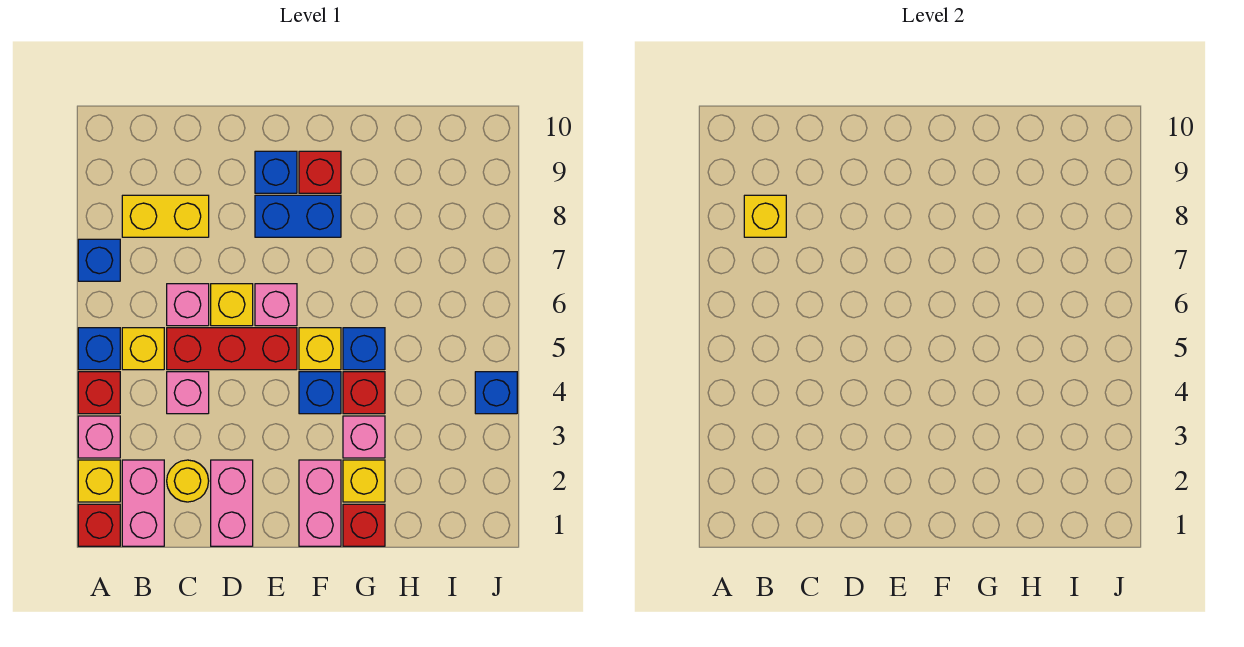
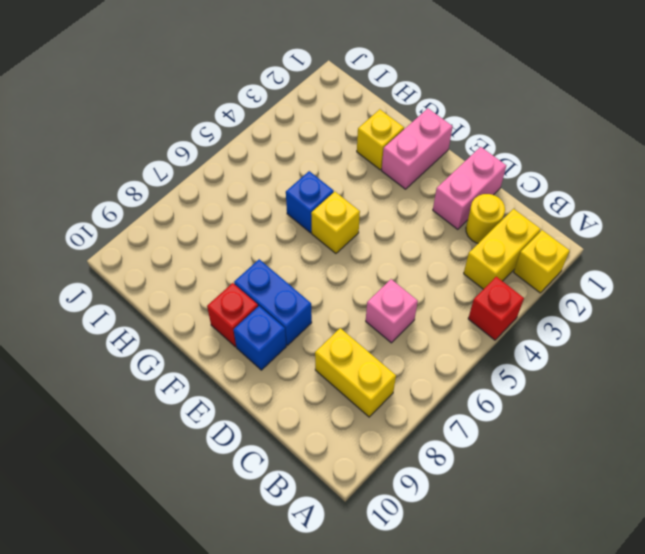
yellow brick B2:B3 level 1 -> pink brick B1:B2 level 1
none -> red brick A1 level 1
none -> pink brick A3 level 1
none -> blue brick A5 level 1

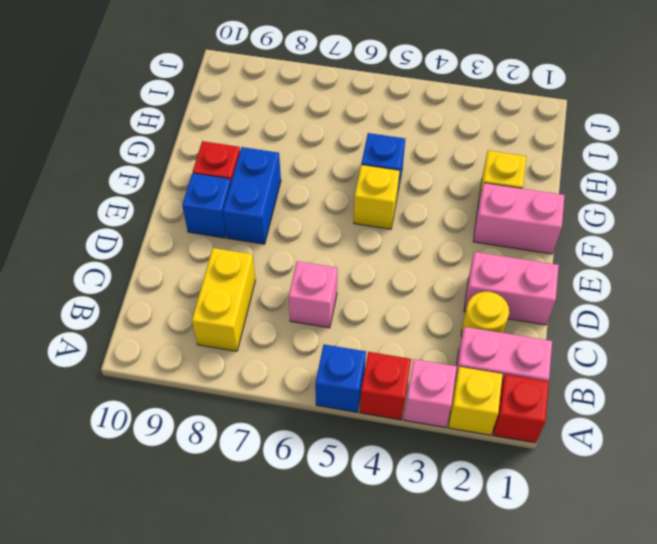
none -> blue brick A7 level 1
none -> yellow brick B5 level 1
none -> pink brick C4 level 1

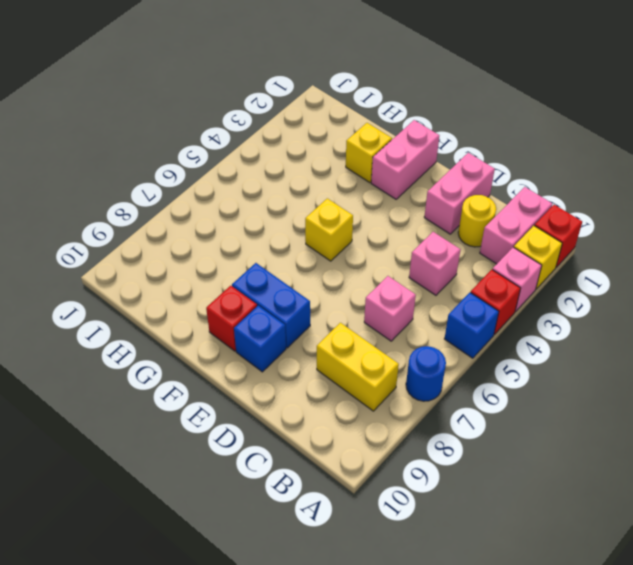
blue round brick A7 level 1 -> blue brick A7 level 1
none -> yellow brick B5 level 1
none -> red brick C5:E5 level 1
none -> yellow brick D6 level 1

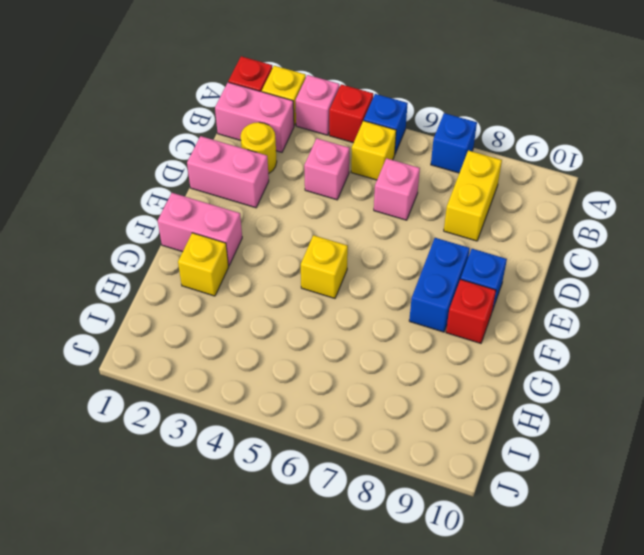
none -> red brick C5:E5 level 1
none -> yellow brick D6 level 1
none -> pink brick E6 level 1

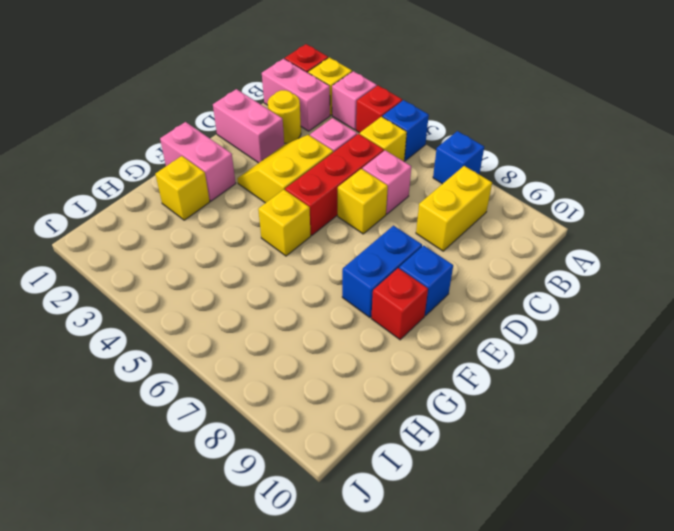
yellow slope D3:E4 level 1 top 4 -> none
none -> pink brick E6 level 1
none -> blue brick F4 level 1
none -> red brick G1 level 1

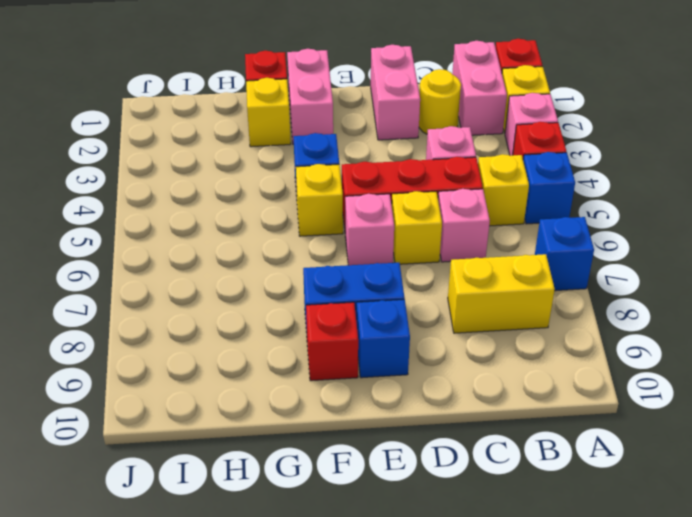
none -> pink brick G3 level 1
none -> red brick G4 level 1
none -> blue brick G5 level 1

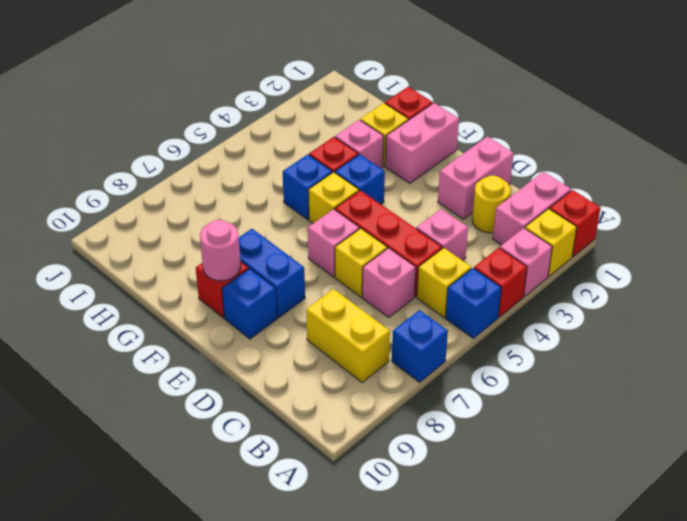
pink round brick F9 level 2 -> none
none -> blue brick J4 level 1
none -> yellow brick B8 level 2

